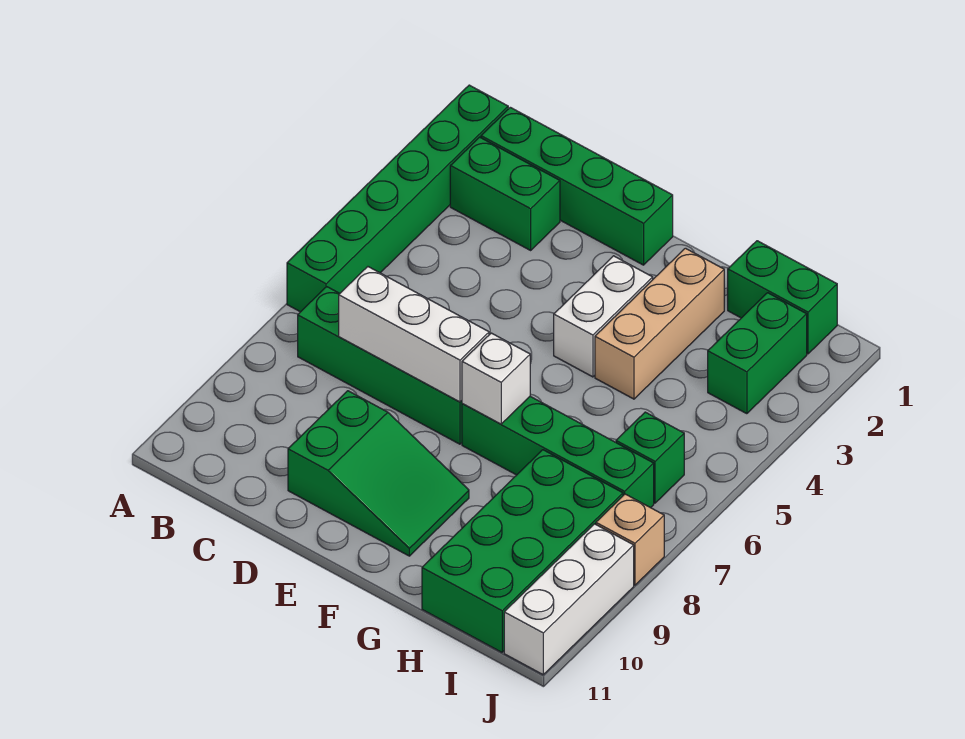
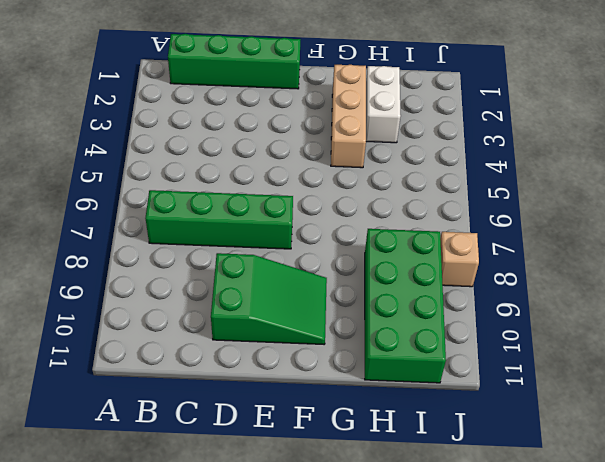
white brick H2:H3 level 1 -> white brick F3:F4 level 1
none -> green brick A1:A6 level 1
none -> green brick B2:C2 level 1
none -> green brick F7:I7 level 1

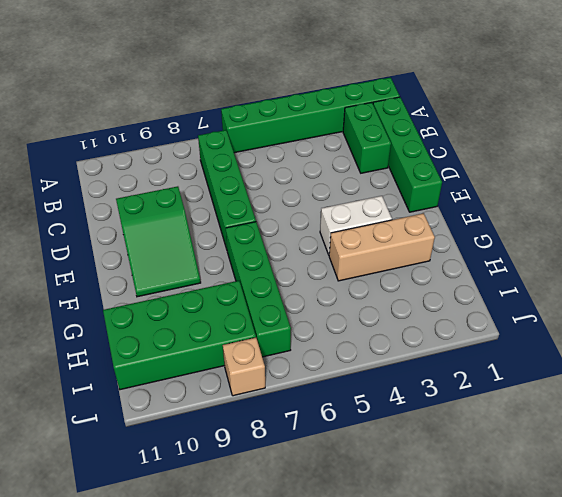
none -> green brick H1:I1 level 1
none -> green brick I2:I3 level 1
none -> green brick I6 level 1

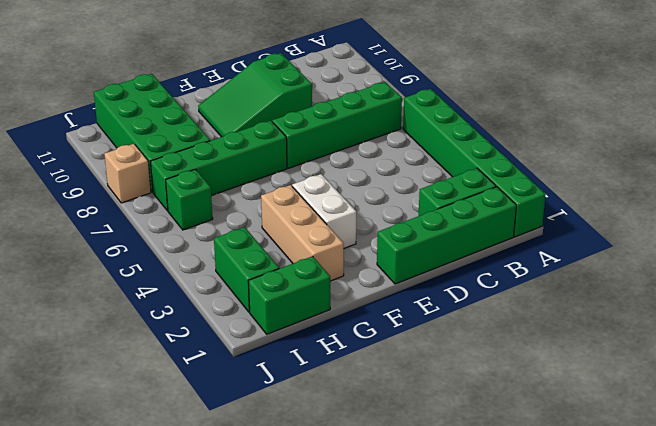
none -> white brick J9:J11 level 1
none -> white brick C7:E7 level 2
none -> white brick F7 level 2

